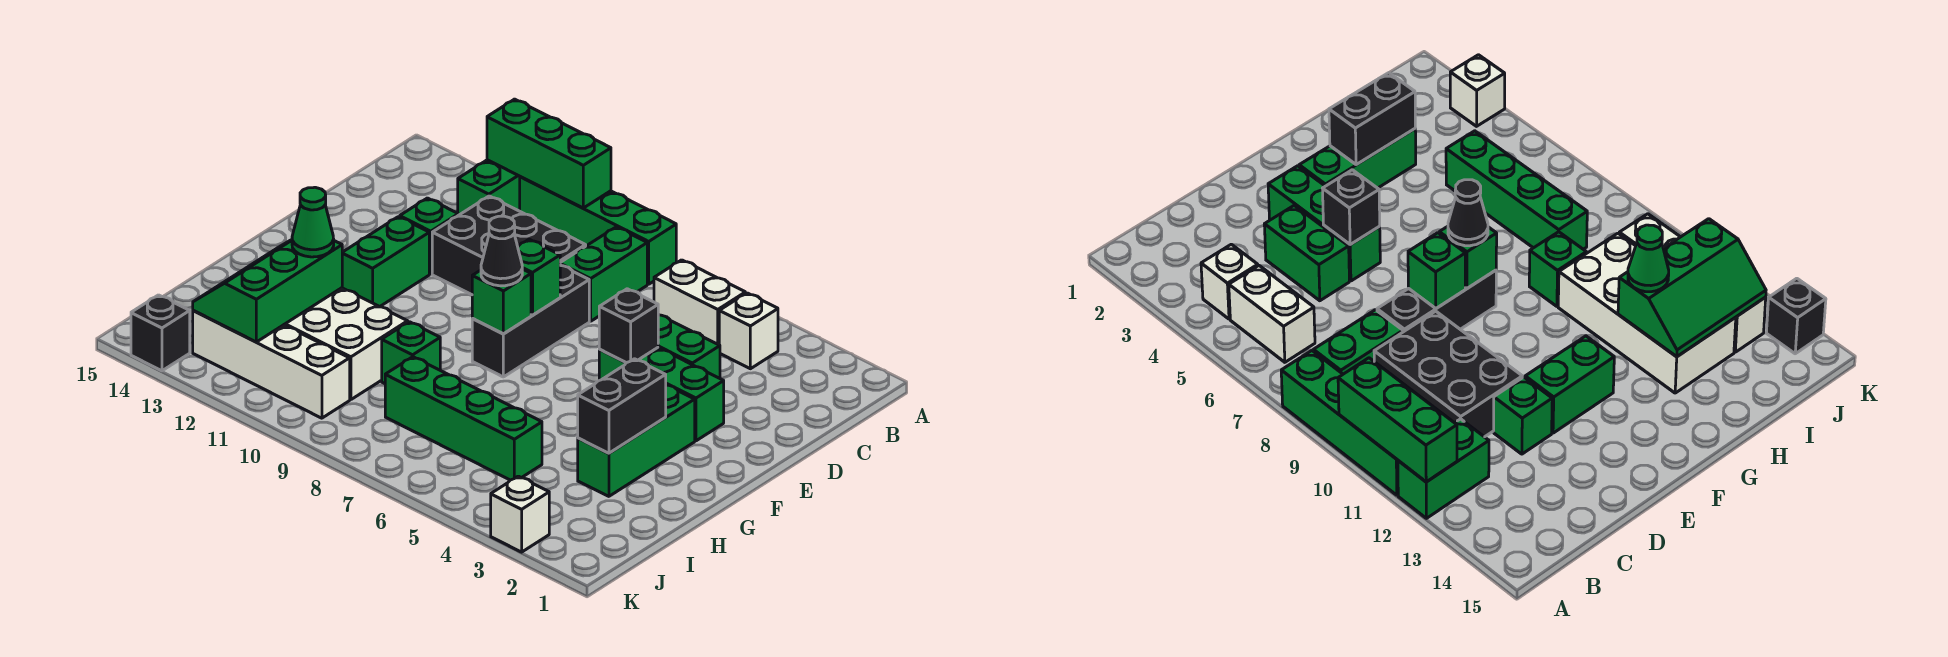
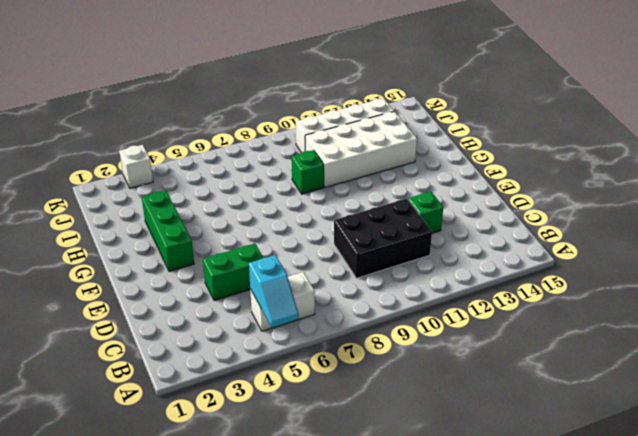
cyan slope A5:B5 level 2 top B -> none
none -> green brick A8:A11 level 1
none -> green brick A12:B12 level 1
none -> white brick B4 level 1

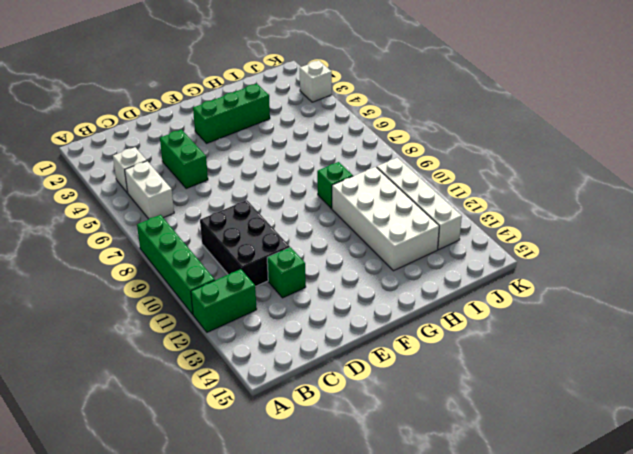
none -> green brick B8:C8 level 1
none -> black brick D8:F8 level 1
none -> green brick E3:E5 level 1

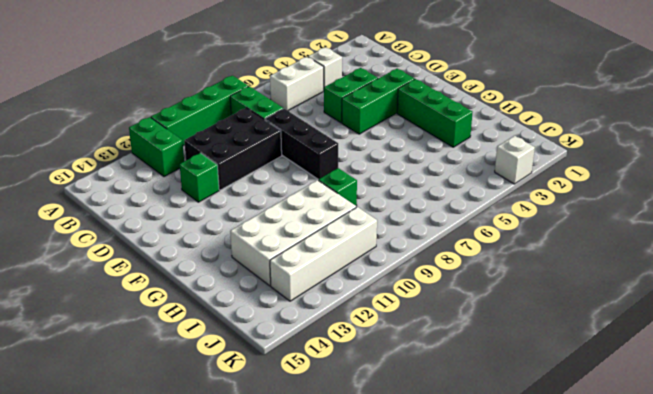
none -> green brick E12:F12 level 1
none -> green brick I5:I8 level 1
none -> black brick K14 level 1

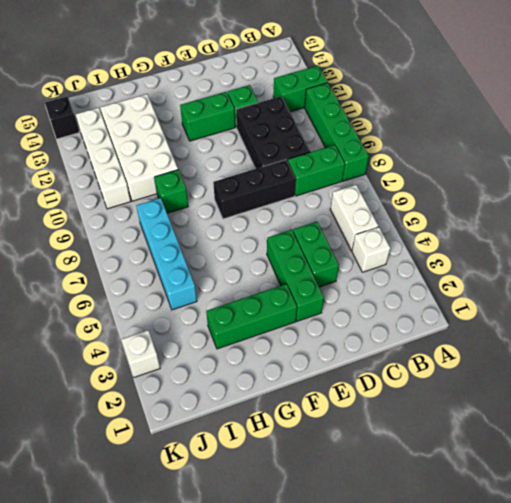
cyan brick I5:I8 level 1 -> green brick I5:I8 level 1
none -> green brick A10:A12 level 2
none -> black brick E5 level 2
none -> green brick E8 level 2

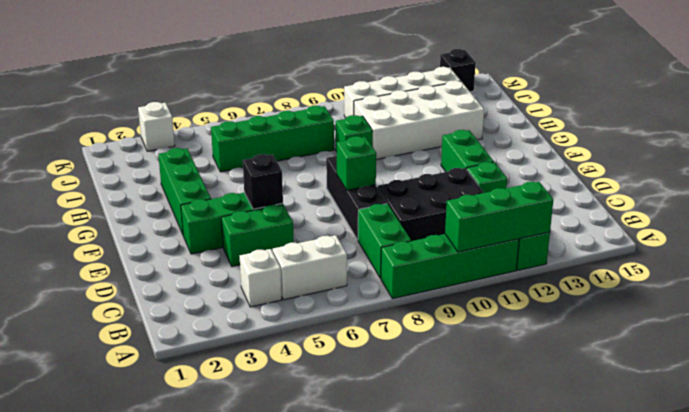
none -> green brick F8 level 2
none -> black brick G3:H3 level 2
none -> green slope H12:J13 level 2 top 12

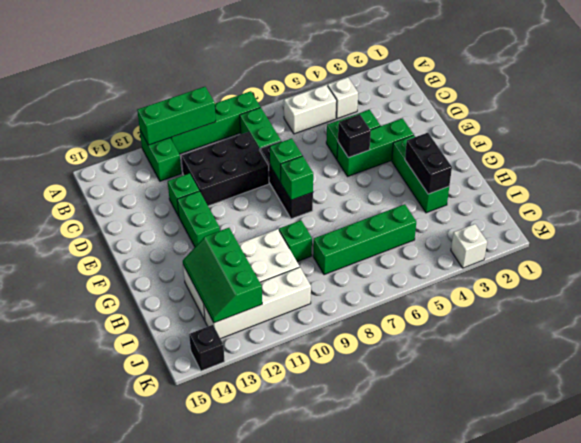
none -> black cone F8 level 3
none -> green cone H12 level 3

